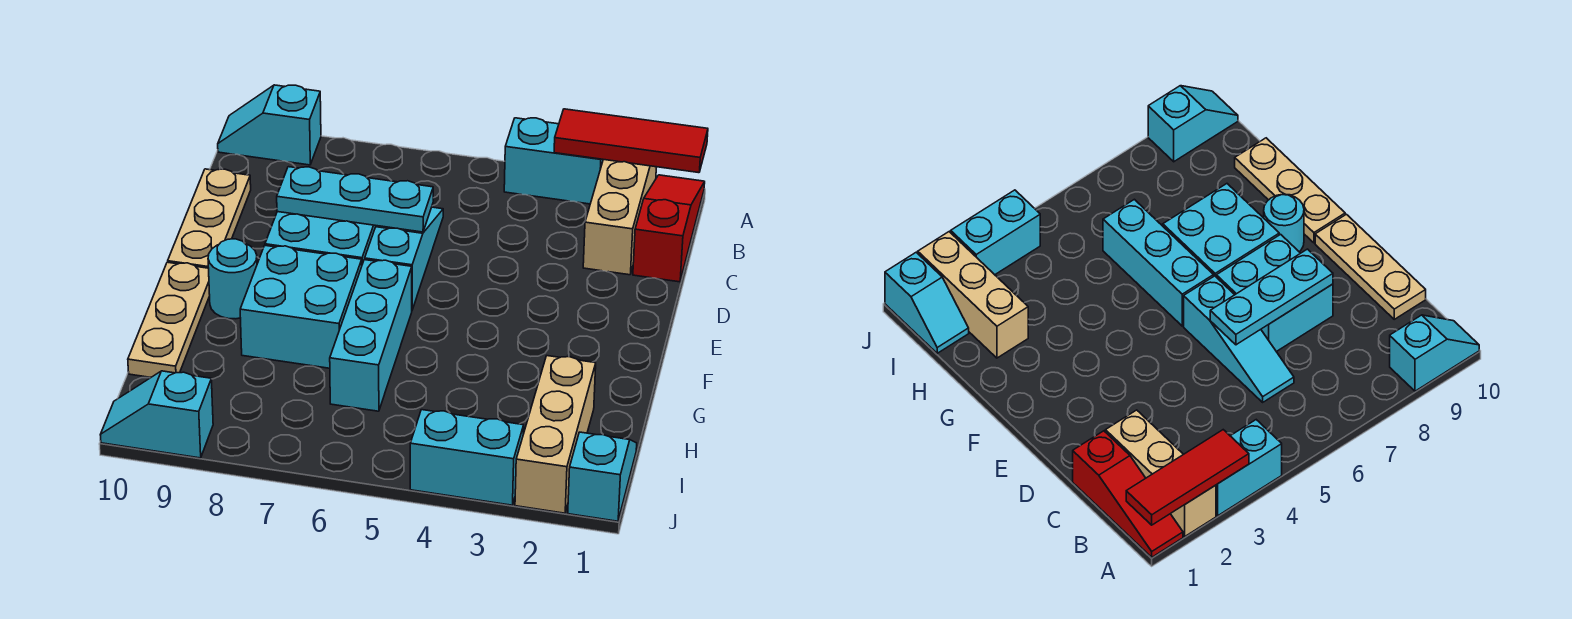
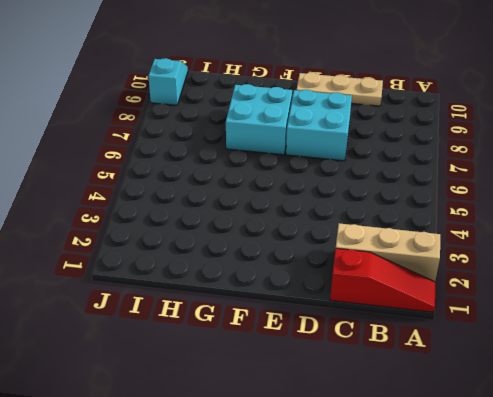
none -> cyan brick A3:A4 level 1
none -> cyan slope A9:A10 level 1 top 9
none -> cyan slope C6:E6 level 1 top E

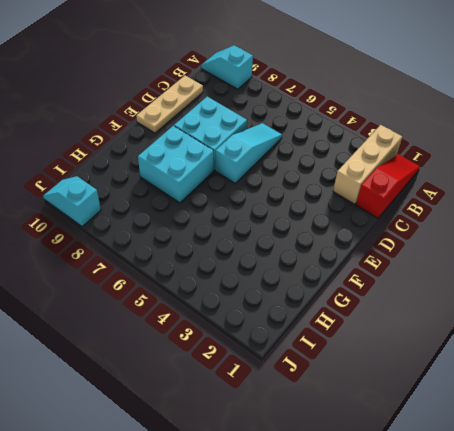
none -> cyan brick A3:A4 level 1
none -> cyan brick F6:H6 level 1
none -> cyan round brick F9 level 1

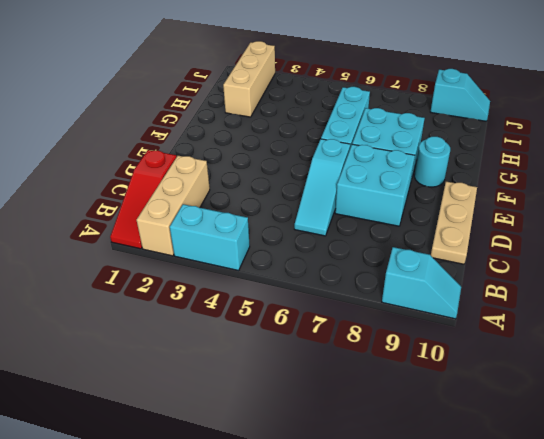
none -> tan plate F10:H10 level 1
none -> cyan slope I1:J1 level 1 top J
none -> cyan brick J3:J4 level 1

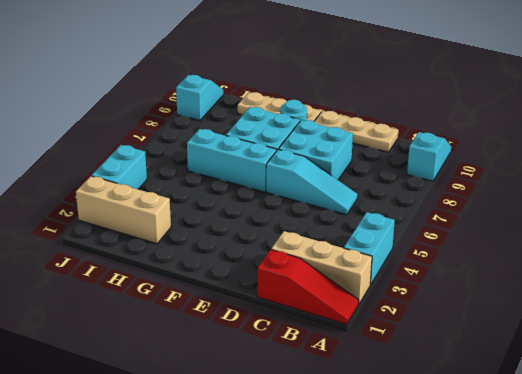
none -> cyan slope I1:J1 level 1 top J
none -> red tile A1:A3 level 2
none -> cyan plate D6:D8 level 2

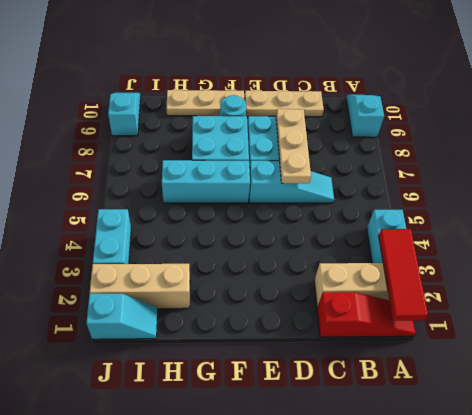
tan plate D6:D8 level 2 -> cyan plate D6:D8 level 2

